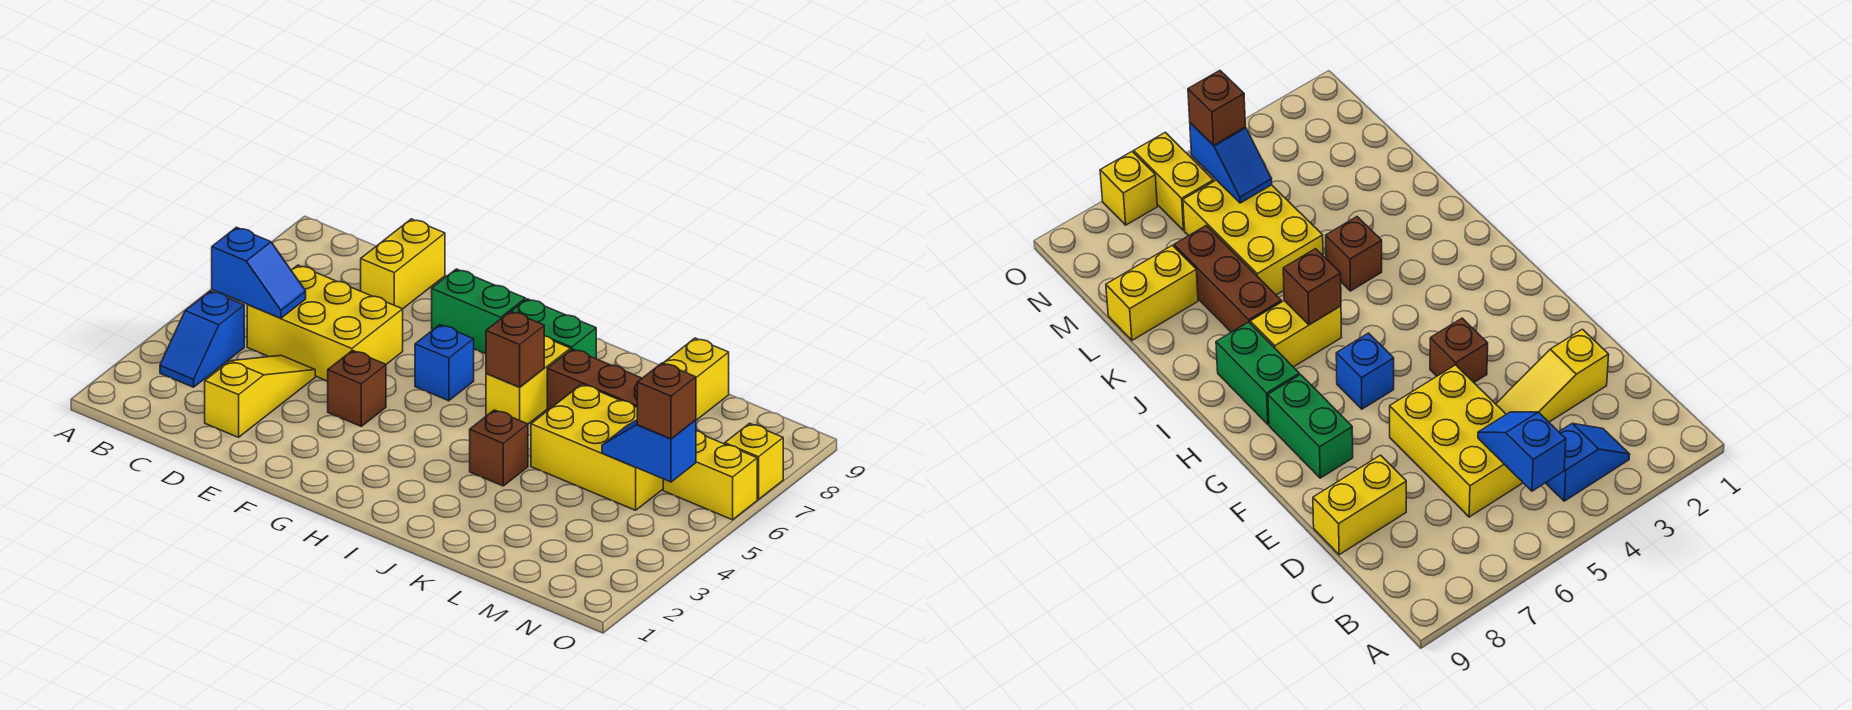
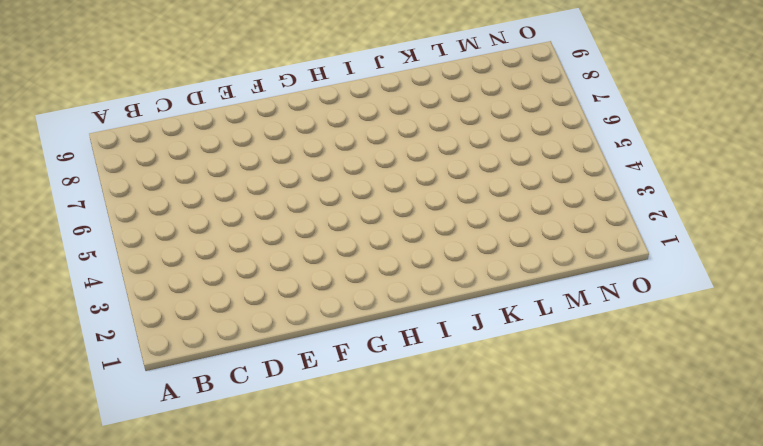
none -> blue slope B3:B4 level 1 top 4
none -> yellow brick C5:E6 level 1
none -> yellow slope D2:D4 level 1 top 2

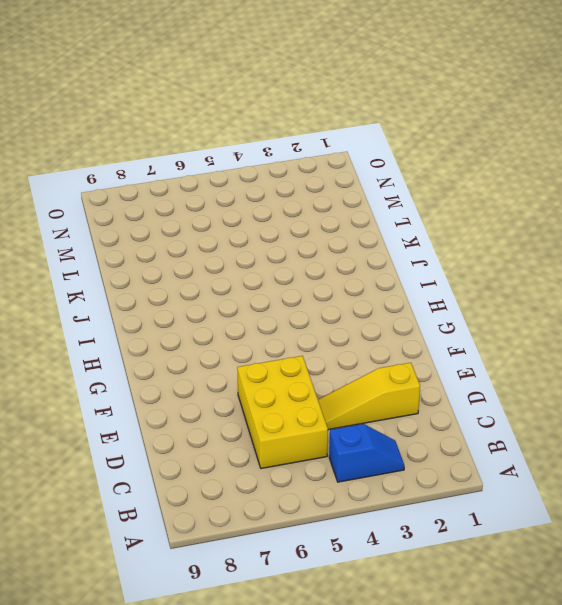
none -> yellow brick D8:D9 level 1
none -> brown brick F4 level 1
none -> green brick F8:G8 level 1

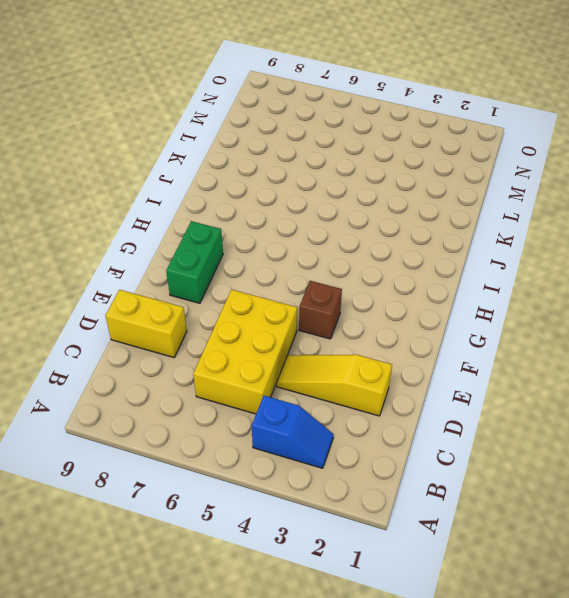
none -> blue brick G6 level 1
none -> green brick H8:I8 level 1
none -> yellow brick I6:I7 level 1

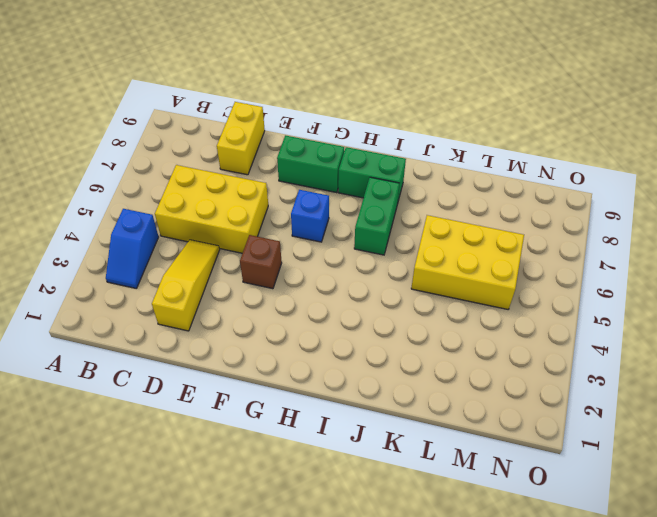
green brick I6:I7 level 1 -> yellow brick I6:I7 level 1
none -> brown brick J4 level 1
none -> brown brick J7:L7 level 1
none -> yellow brick L8:L9 level 1

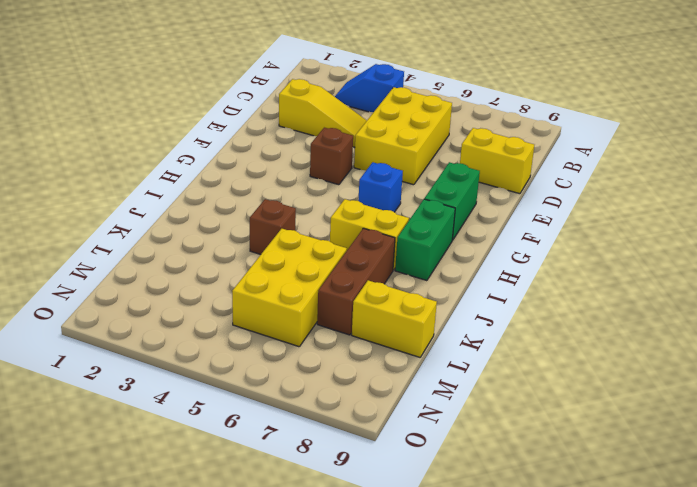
none -> yellow brick N6:O6 level 1
none -> yellow brick O7 level 1
none -> blue slope B5:C5 level 2 top B

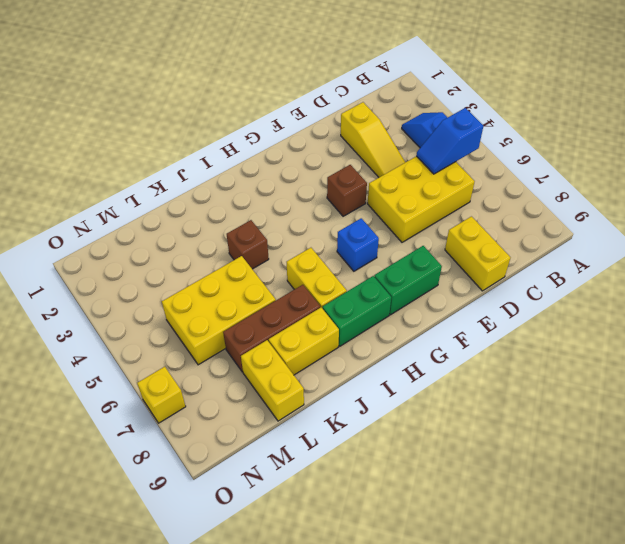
yellow brick J8:K8 level 1 -> yellow brick N6:O6 level 1
none -> brown brick I6 level 2
none -> blue slope M5:N5 level 2 top N
none -> brown brick N5 level 3

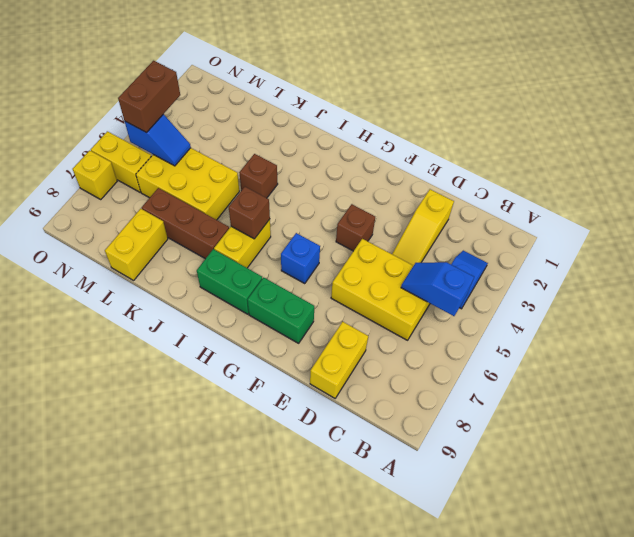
brown brick N4:N5 level 3 -> brown brick N5 level 3

